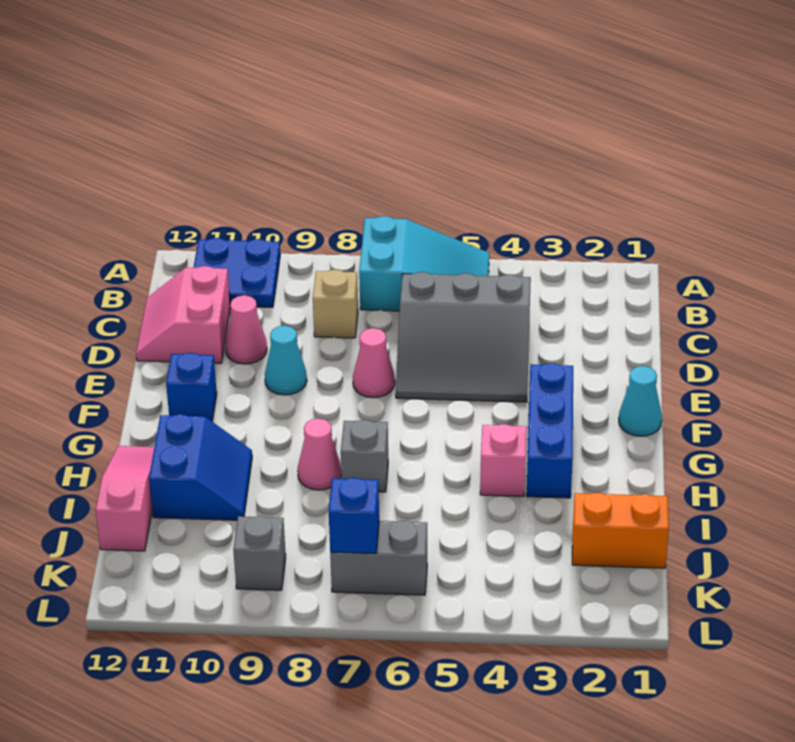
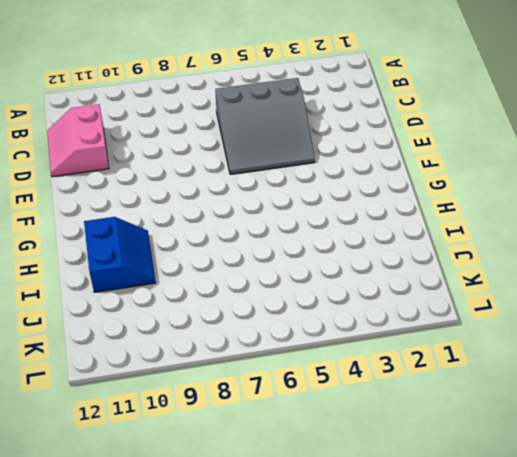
none -> cyan slope A5:B7 level 1 top 7
none -> blue plate A10:B11 level 1
none -> tan brick C8 level 1

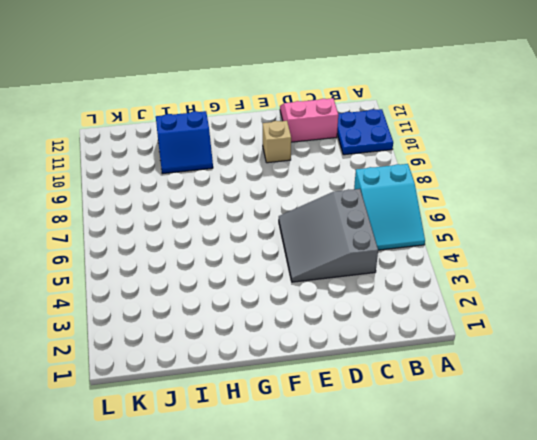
tan brick E10 level 1 -> tan brick C8 level 1
none -> pink cone D10 level 1
none -> pink cone E7 level 1
none -> cyan cone E9 level 1

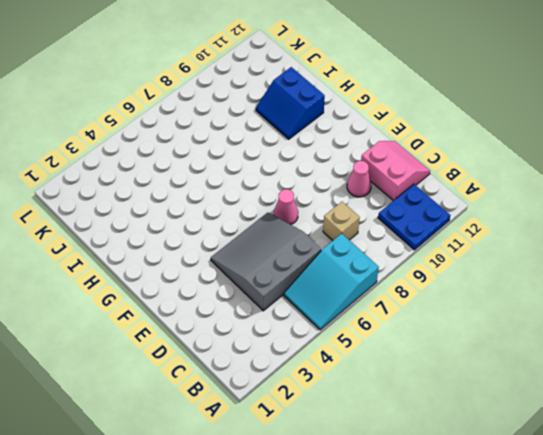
none -> cyan cone E9 level 1
none -> cyan cone F1 level 1
none -> blue brick F3:H3 level 1

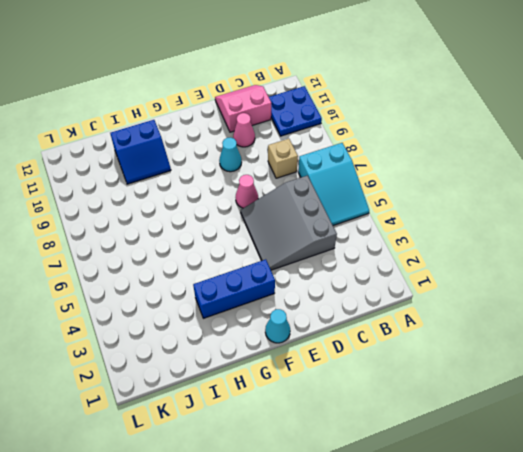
none -> blue brick F11 level 1
none -> pink brick H4 level 1
none -> grey brick H7 level 1

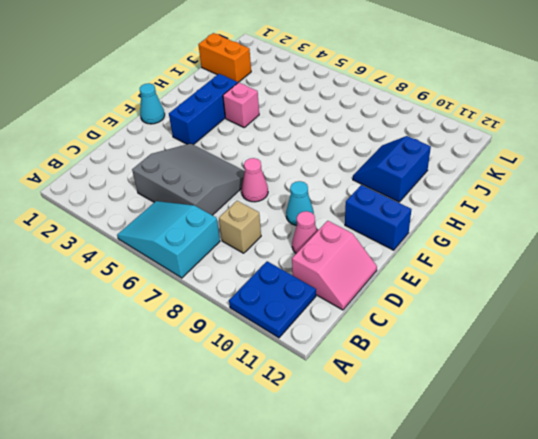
blue brick F11:F12 level 1 -> blue brick F11 level 1
none -> grey brick H7 level 1
none -> pink cone H8 level 1
none -> pink slope H12:J12 level 1 top J

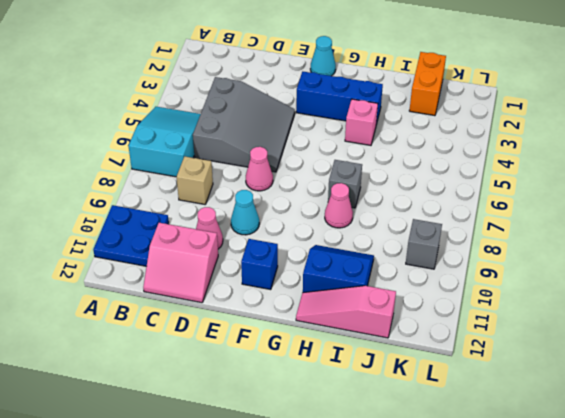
none -> grey brick K6:K7 level 1
none -> blue brick K7 level 2

